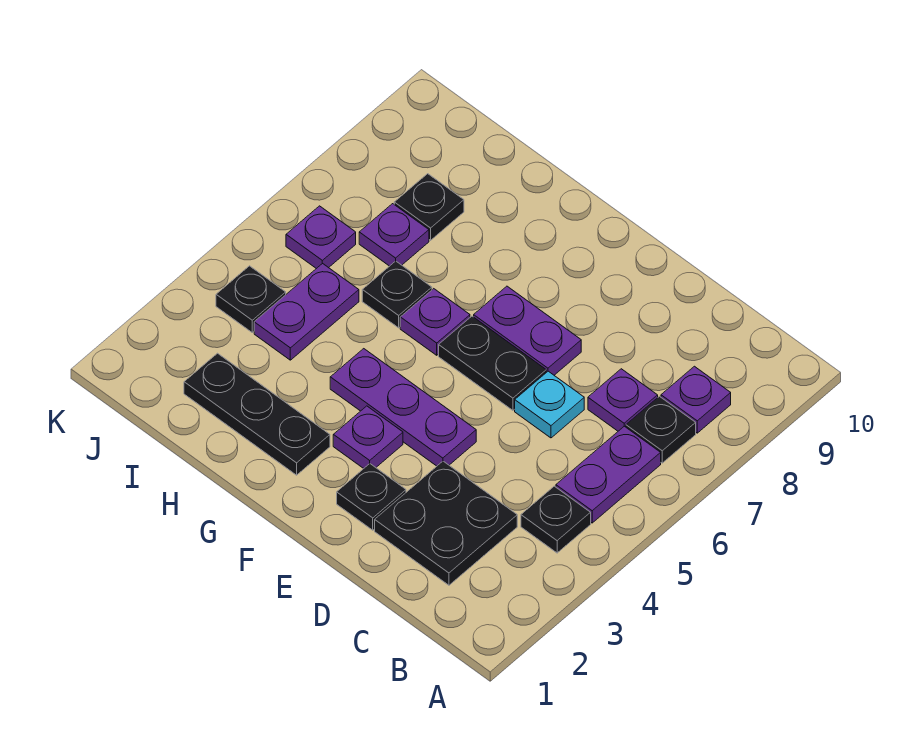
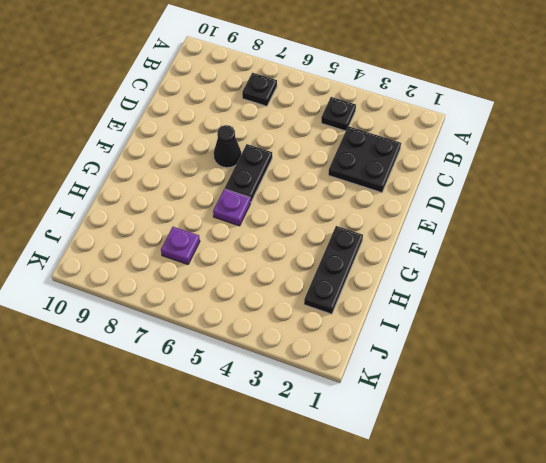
black cone E7 level 1 -> purple plate E7:F7 level 1
none -> purple plate B5:B6 level 1
none -> purple plate B8 level 1
none -> purple plate C7 level 1

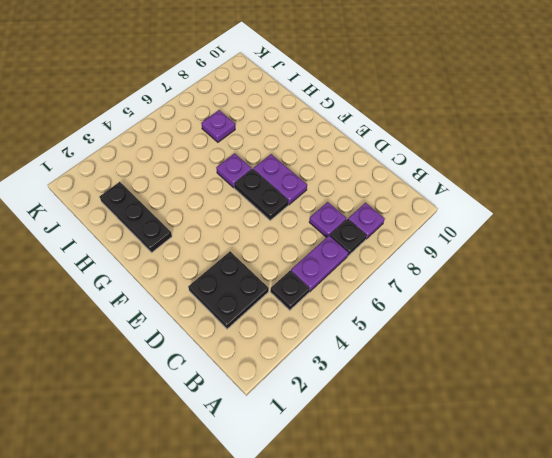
none -> cyan plate D6 level 1
none -> black plate E2 level 1
none -> purple plate E4:G4 level 1

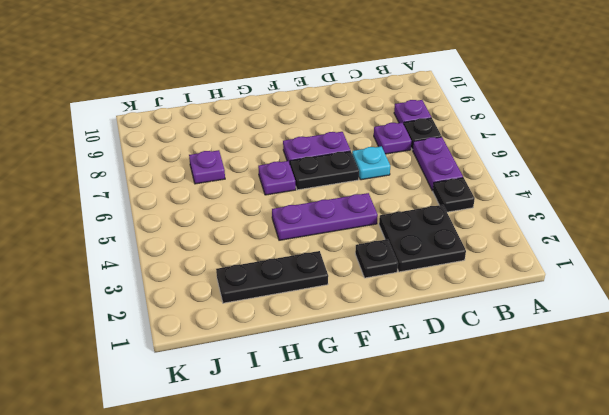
none -> purple plate F3 level 1
none -> black plate H6 level 1
none -> purple plate I4:I5 level 1

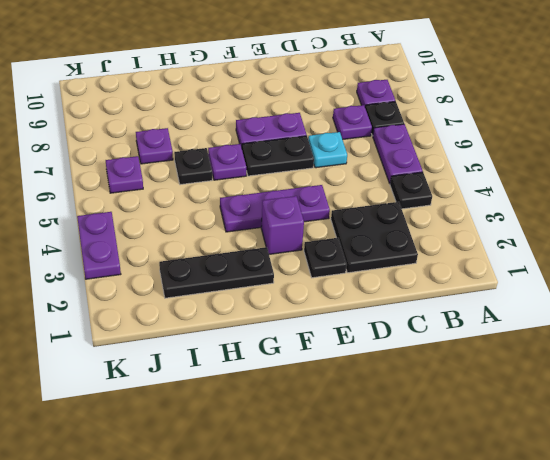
purple brick F3 level 1 -> purple plate F3 level 1
purple plate K3:K4 level 1 -> purple plate I4:I5 level 1
none -> black plate I8 level 1
none -> black plate J4 level 1

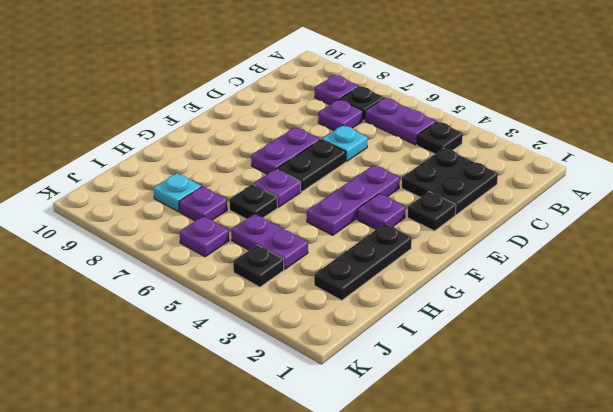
cyan plate I8 level 1 -> black plate I8 level 1

